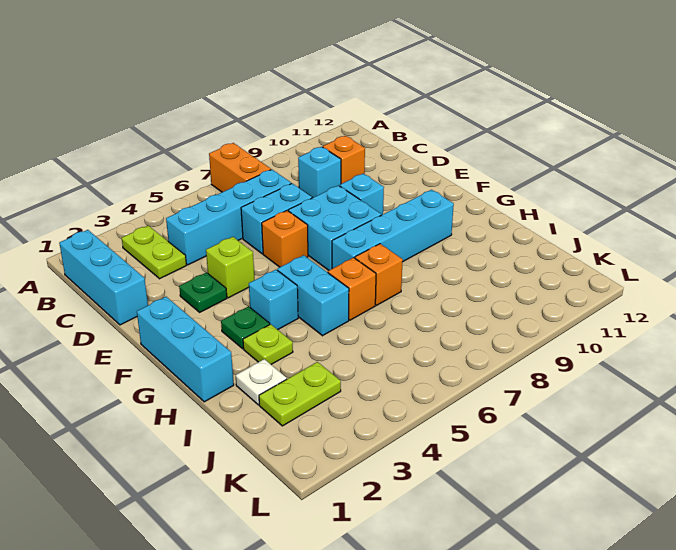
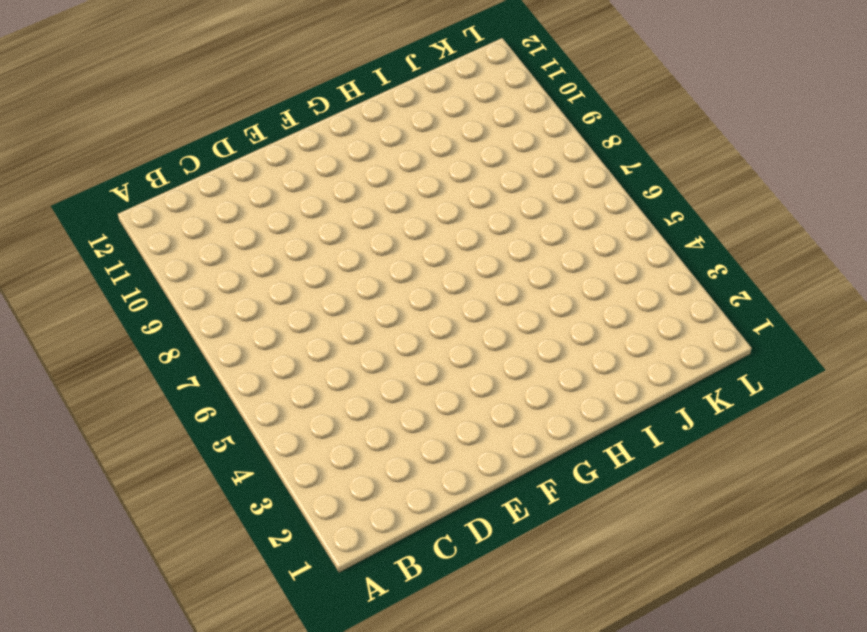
none -> orange brick A7:B7 level 1
none -> cyan brick B1:D1 level 1
none -> lime plate B3:C3 level 1

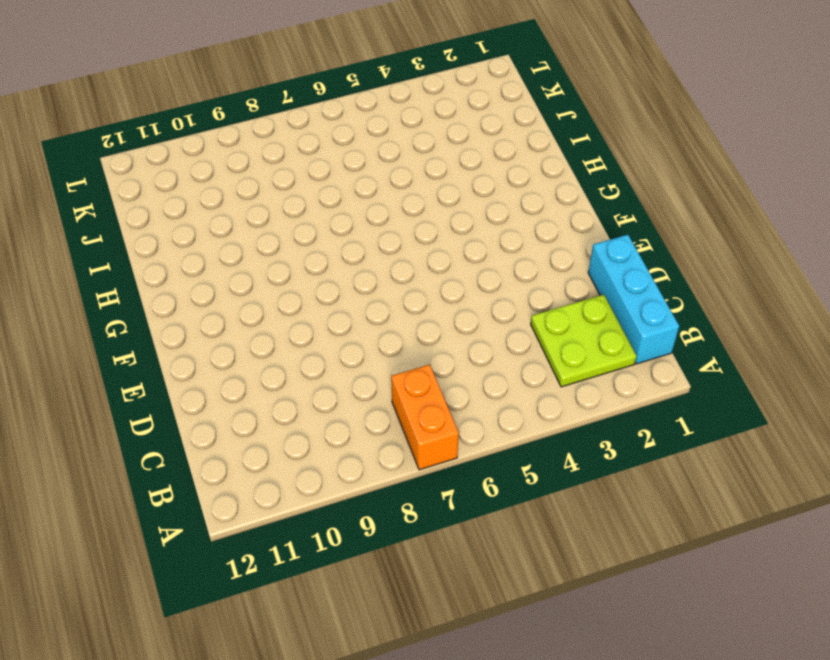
lime plate B2:C3 level 1 -> lime plate B3:C3 level 1
none -> cyan brick C4:C7 level 1
none -> cyan brick C9 level 1
none -> orange brick C10 level 1

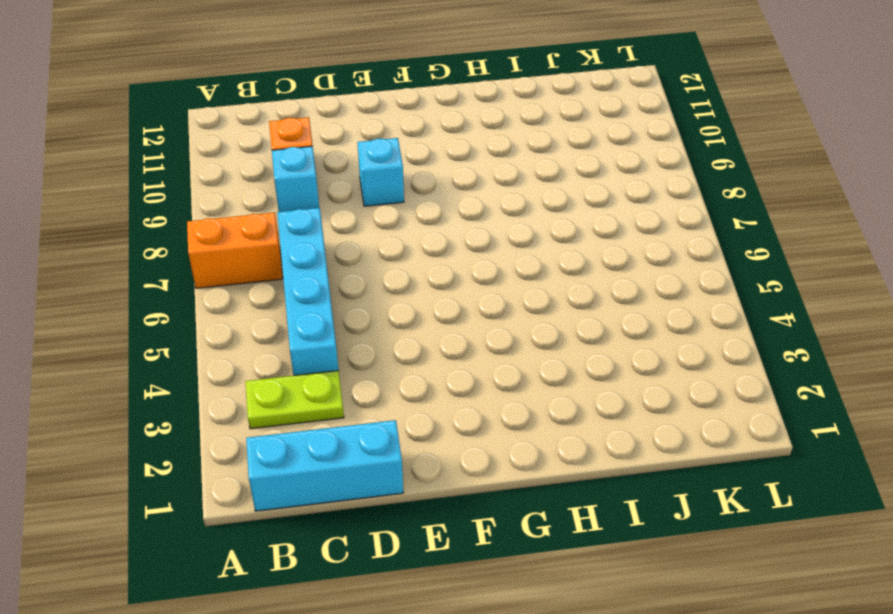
none -> cyan brick D6:D7 level 1
none -> green plate E3 level 1
none -> lime brick E4 level 1

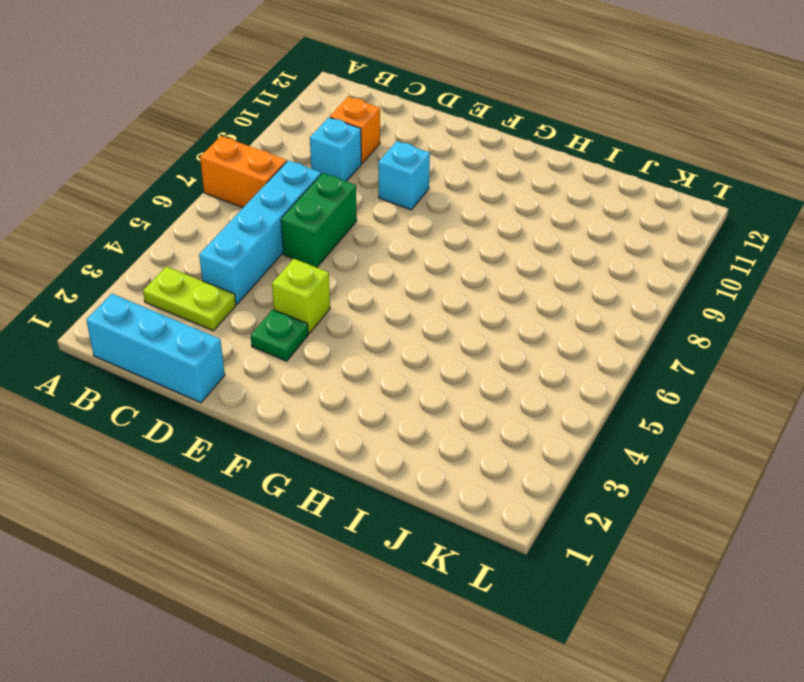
green brick D6:D7 level 1 -> cyan brick D6:D7 level 1
none -> orange brick E6 level 1
none -> cyan brick E7:F8 level 1
none -> cyan brick F1:H1 level 1

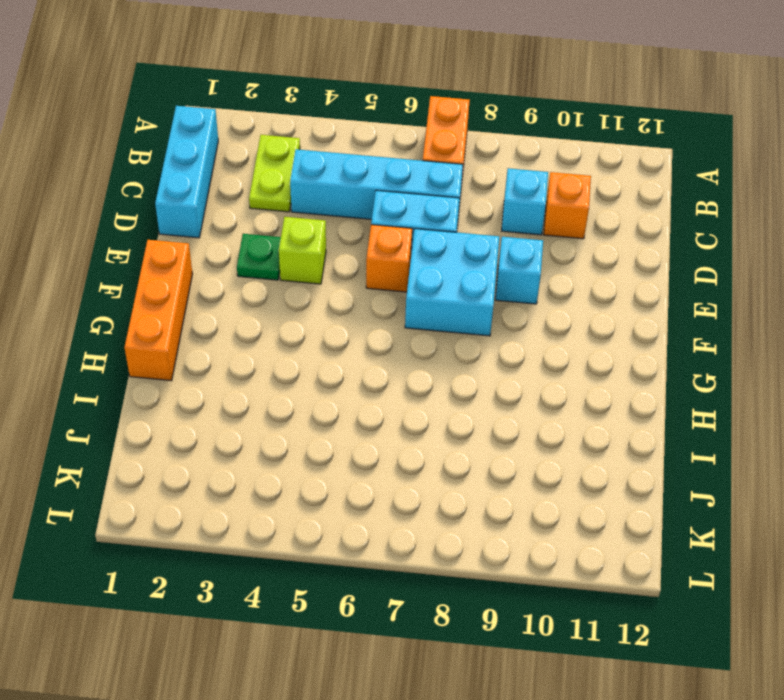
orange brick F1:H1 level 1 -> cyan brick F1:H1 level 1
none -> green plate G3 level 1
none -> cyan brick G4 level 1
none -> cyan brick G5:H5 level 1

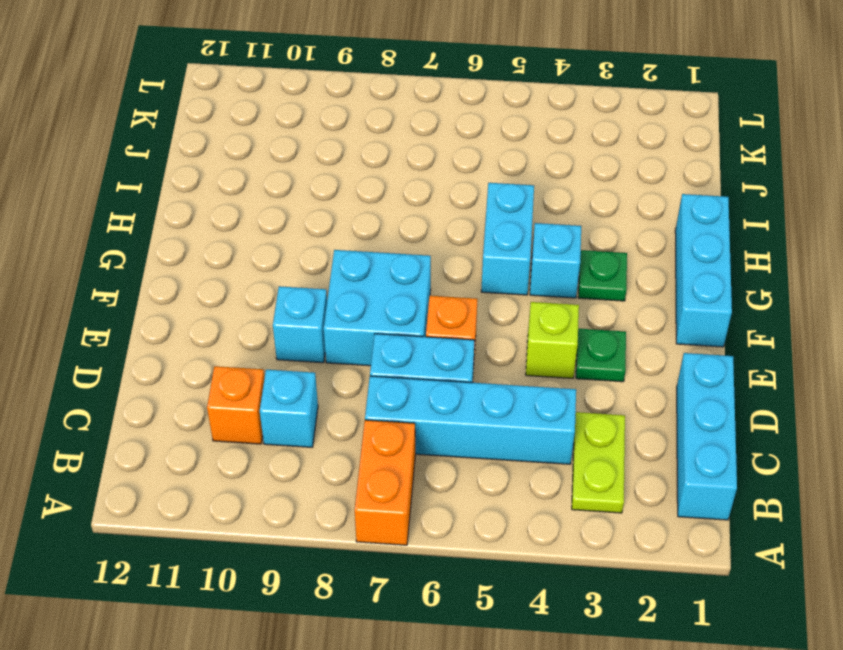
none -> cyan brick G7:G10 level 1
none -> lime plate H3 level 1
none -> orange brick H6 level 1

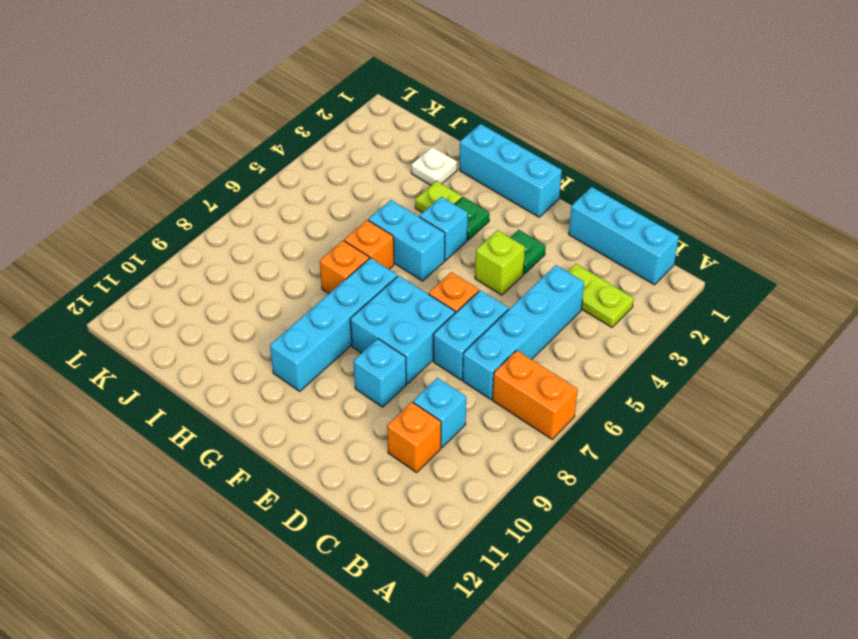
none -> lime plate J2:J3 level 1

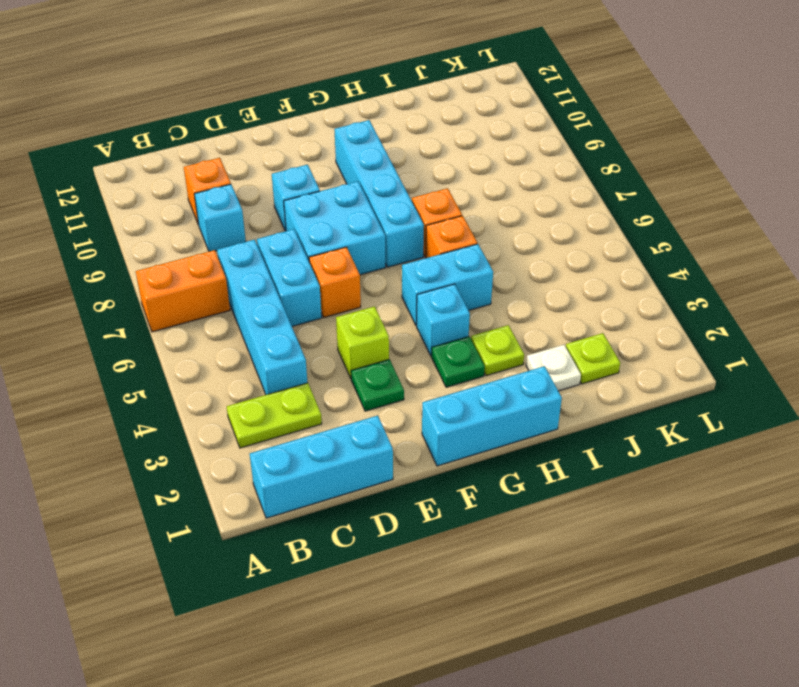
lime plate J2 level 1 -> lime plate J2:J3 level 1

